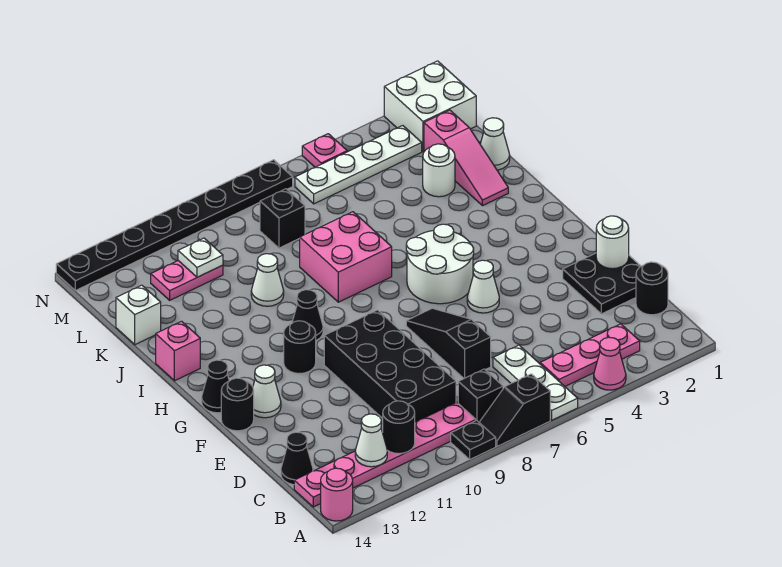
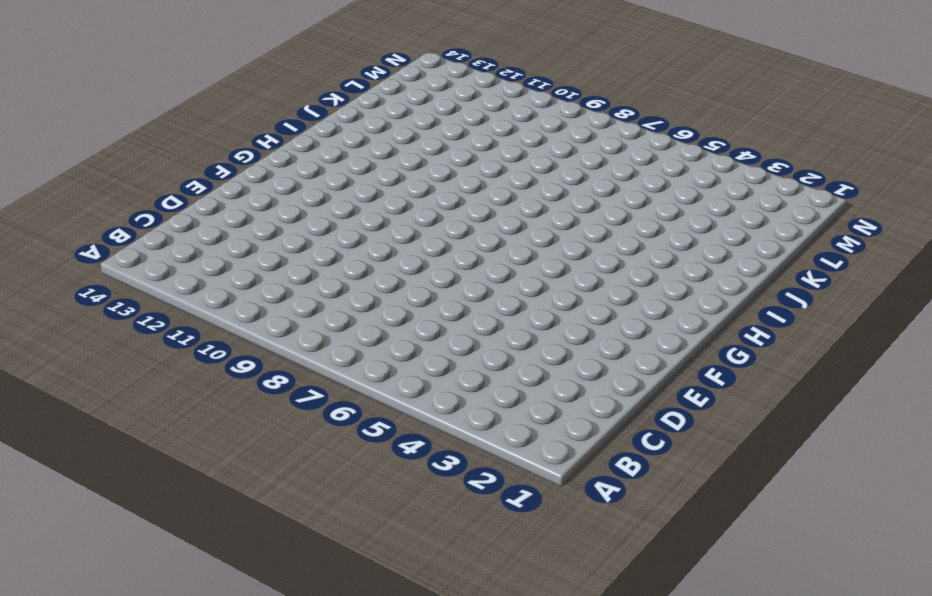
none -> pink cone A4 level 1
none -> white plate A6:C6 level 1
none -> black slope A7:A8 level 1 top 7
none -> black plate A9 level 1

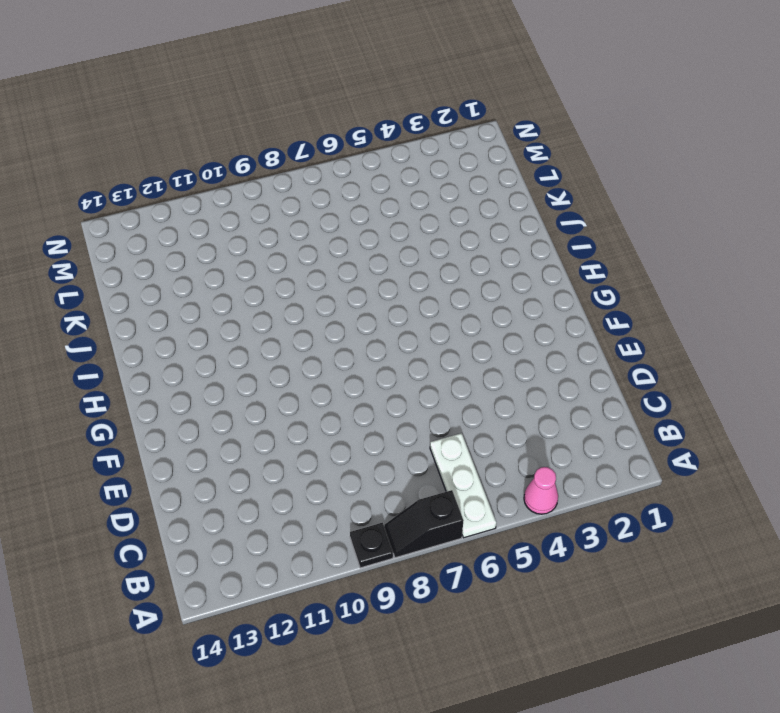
none -> pink round brick A14 level 1
none -> pink plate B3:B5 level 1
none -> black brick B8 level 1
none -> pink plate B9:B14 level 1

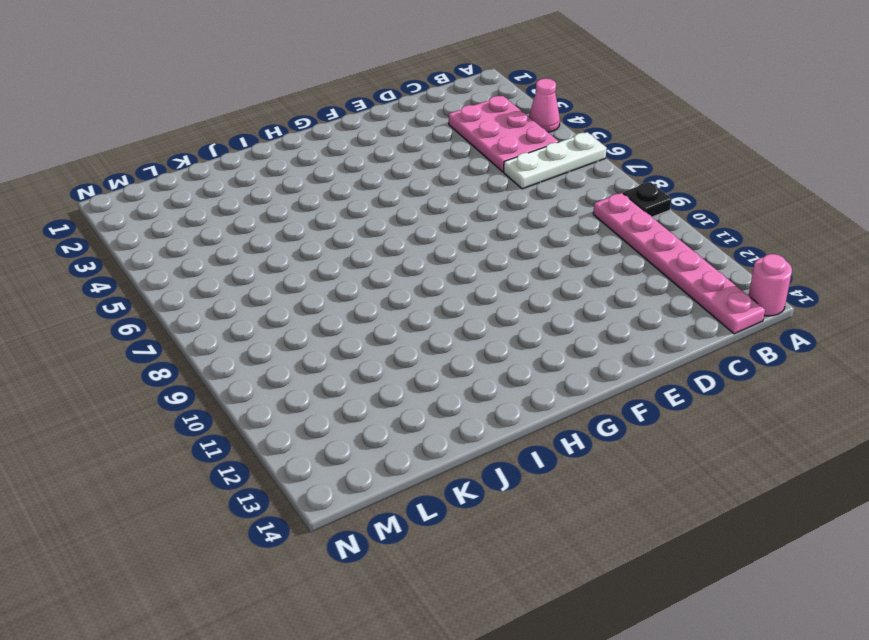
pink plate B3:C5 level 1 -> pink plate B3:B5 level 1
none -> black slope A7:A8 level 1 top 7
none -> black brick B8 level 1
none -> black round brick C1 level 1
none -> black brick C9:F10 level 1

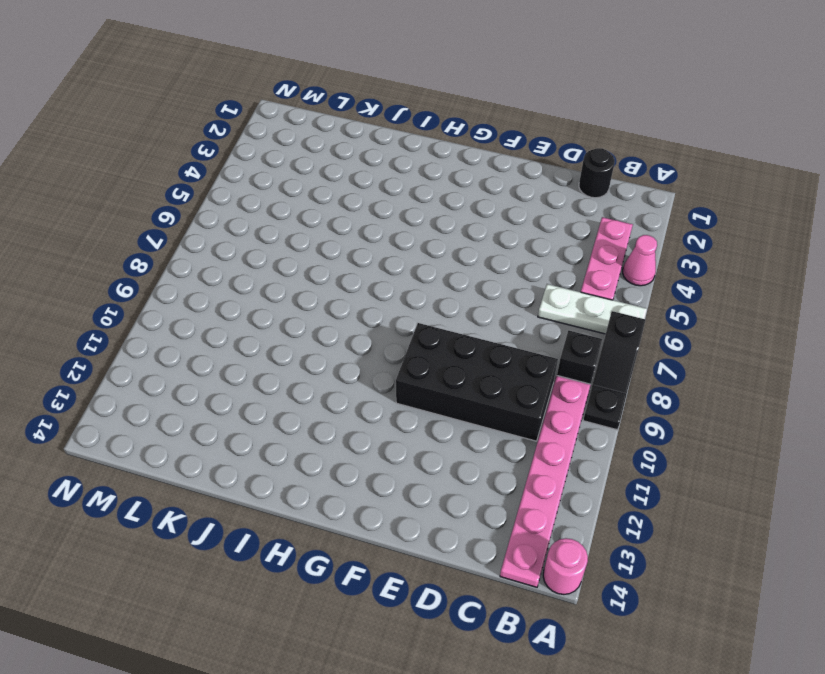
none -> black cone C14 level 1
none -> black plate D1:E2 level 1
none -> black slope D7:F7 level 1 top D
none -> white cone F5 level 1

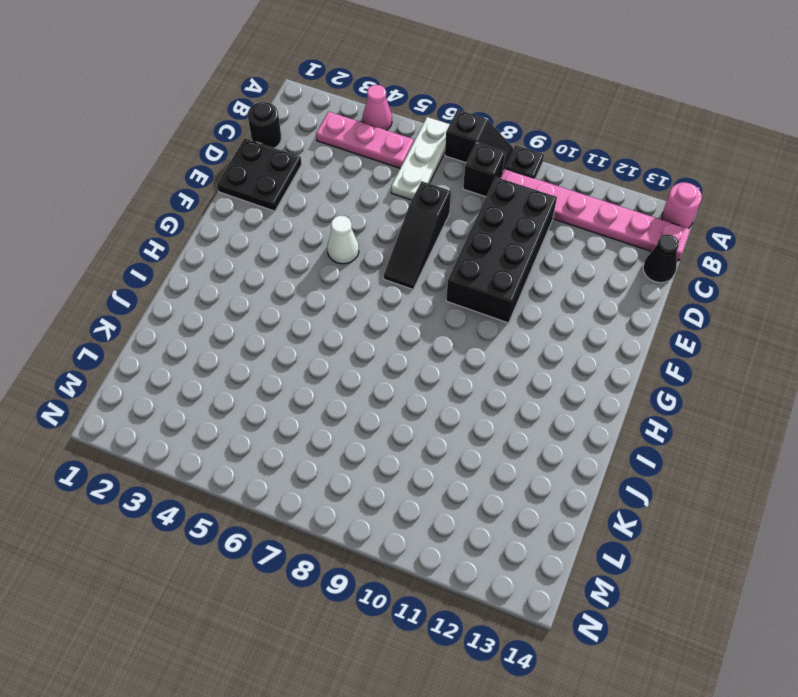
none -> white cone F13 level 1
none -> black round brick F14 level 1
none -> white round brick G5:H6 level 1
none -> black round brick G11 level 1

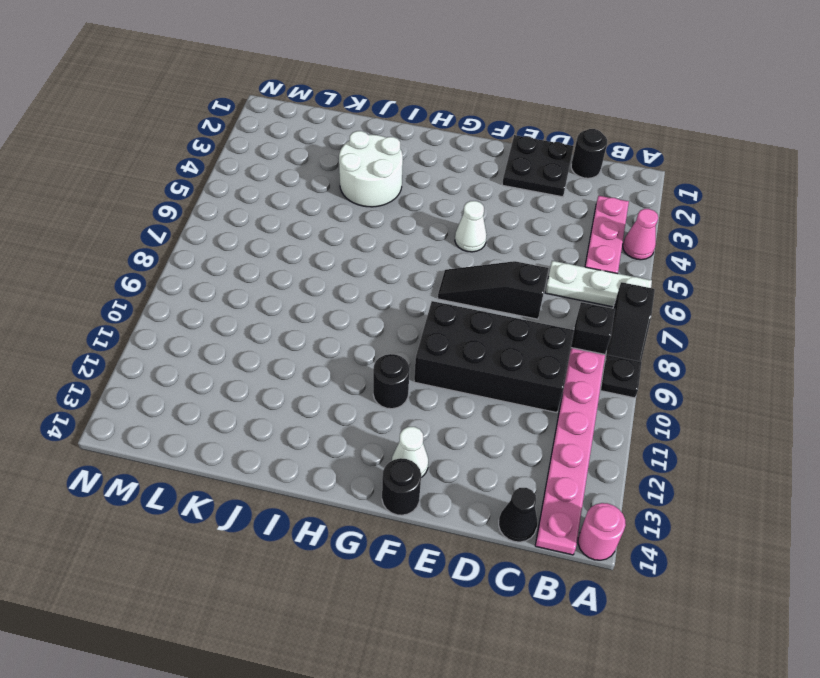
white round brick I3:J4 level 1 -> white round brick G5:H6 level 1
none -> black cone G14 level 1
none -> black cone H10 level 1
none -> pink brick I7:J8 level 1
none -> pink brick I14 level 1

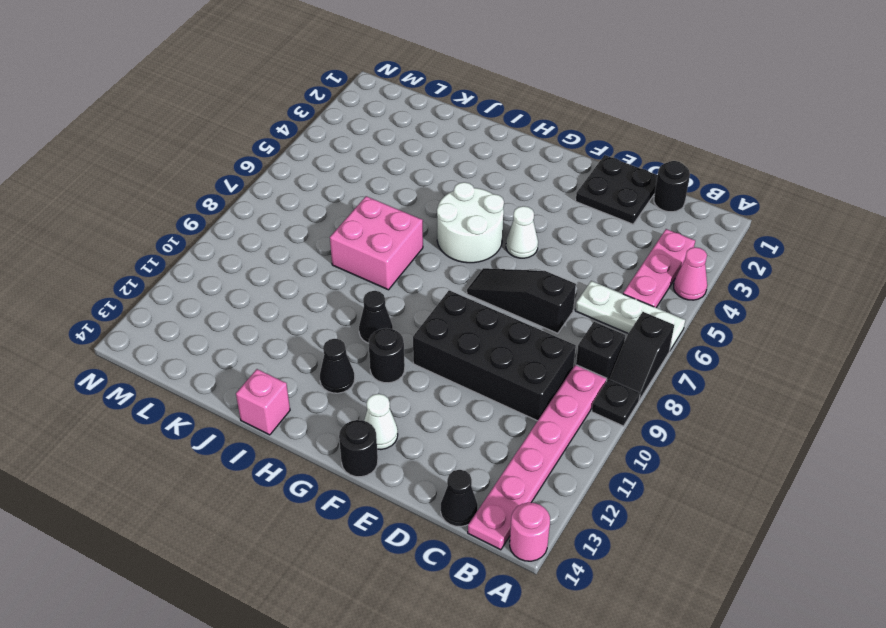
black cone H12 level 1 -> black cone G14 level 1
none -> pink slope J2:L2 level 1 top L
none -> white cone J10 level 1
none -> white cone K1 level 1
none -> white round brick K3 level 1

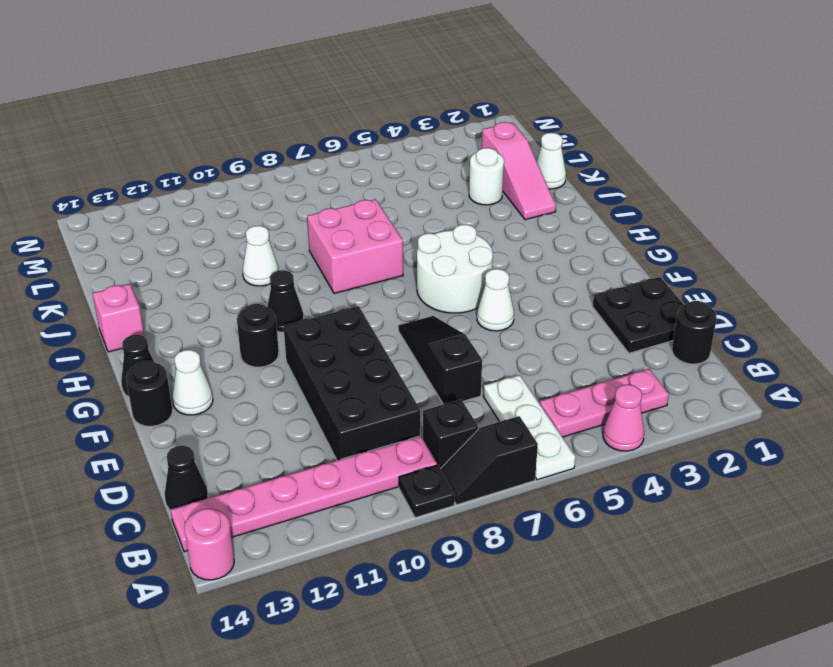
none -> white brick K14 level 1
none -> black brick L8 level 1
none -> pink plate L11:L12 level 1
none -> white brick M1:N2 level 1

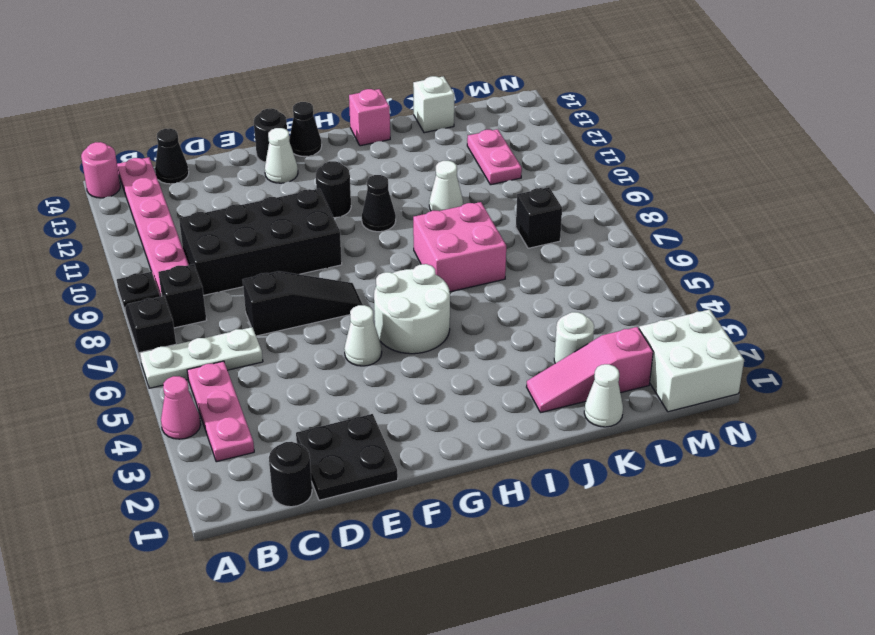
none -> white plate M3:M6 level 1
none -> pink plate N5 level 1
none -> black plate N7:N14 level 1
none -> black round brick B11 level 2

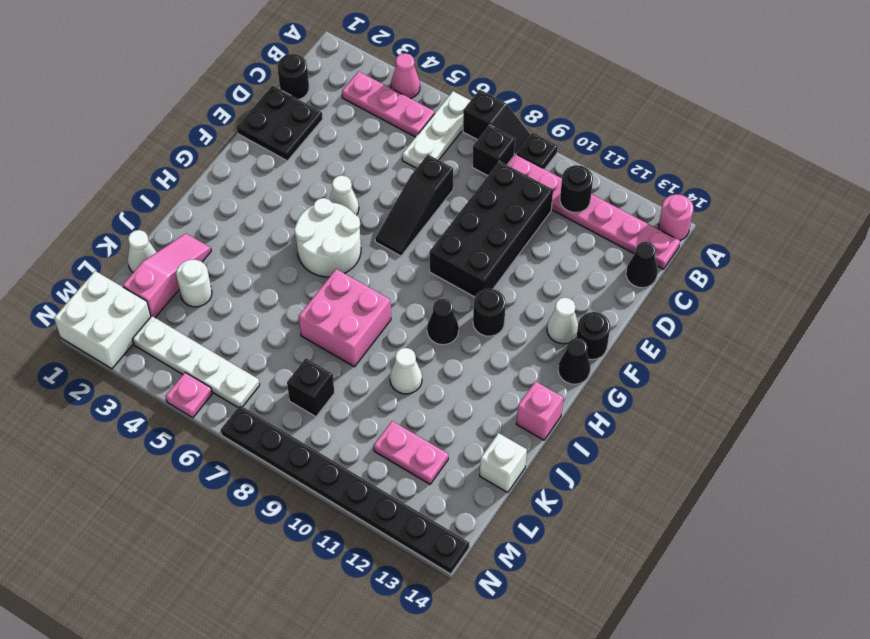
none -> white cone B12 level 2
none -> white round brick E1 level 2
none -> white plate L11 level 2

